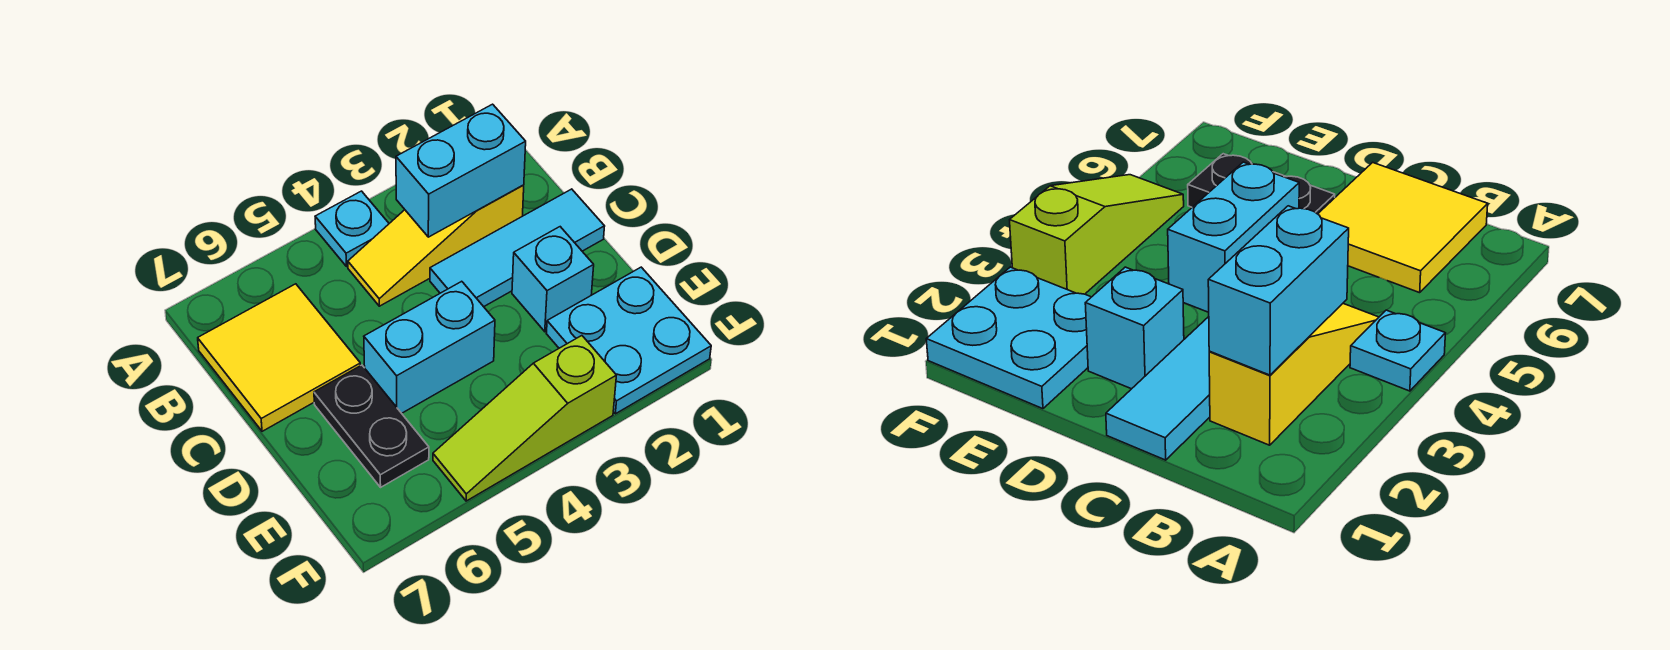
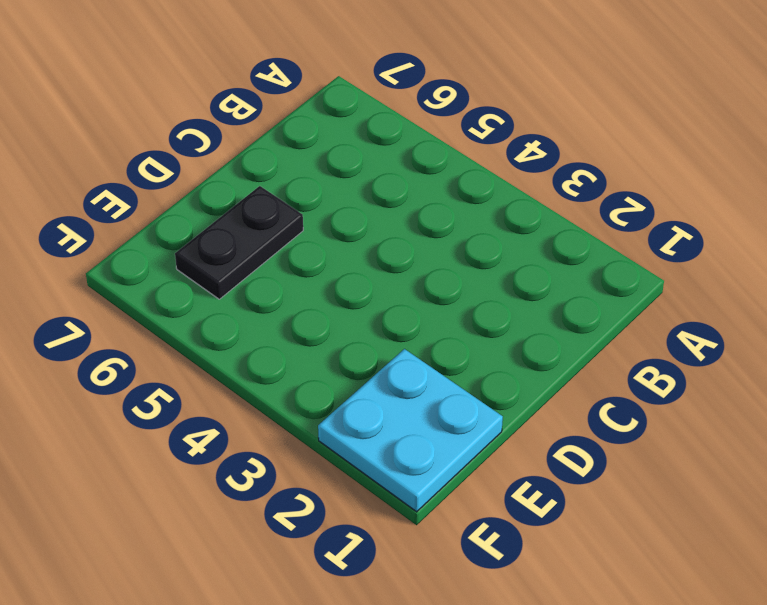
none -> cyan plate A4 level 1
none -> yellow slope B2:B4 level 1 top 2

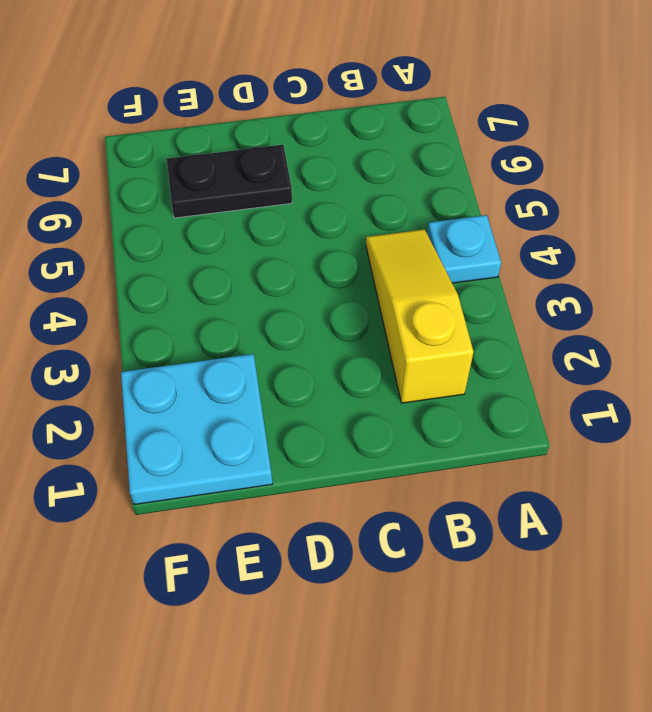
none -> yellow tile B6:C7 level 1
none -> cyan tile C1:C3 level 1

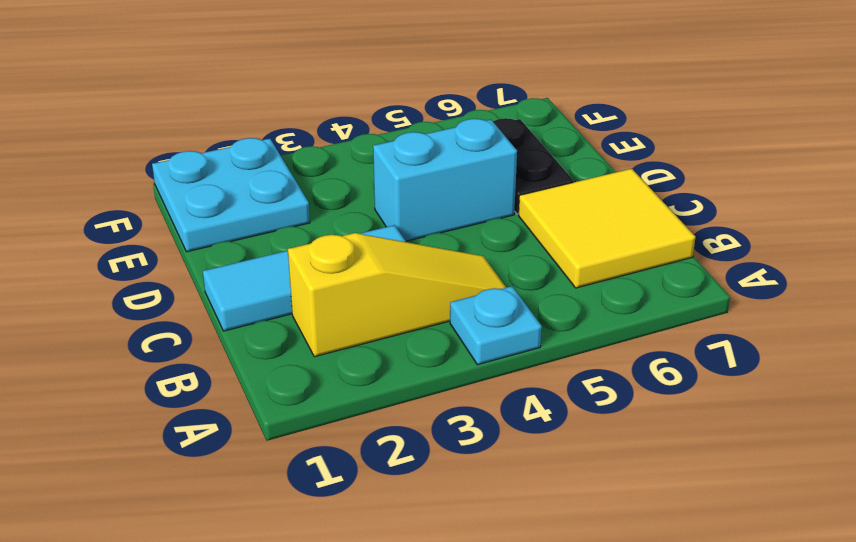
none -> cyan brick D2 level 1
none -> lime slope F3:F5 level 1 top 3

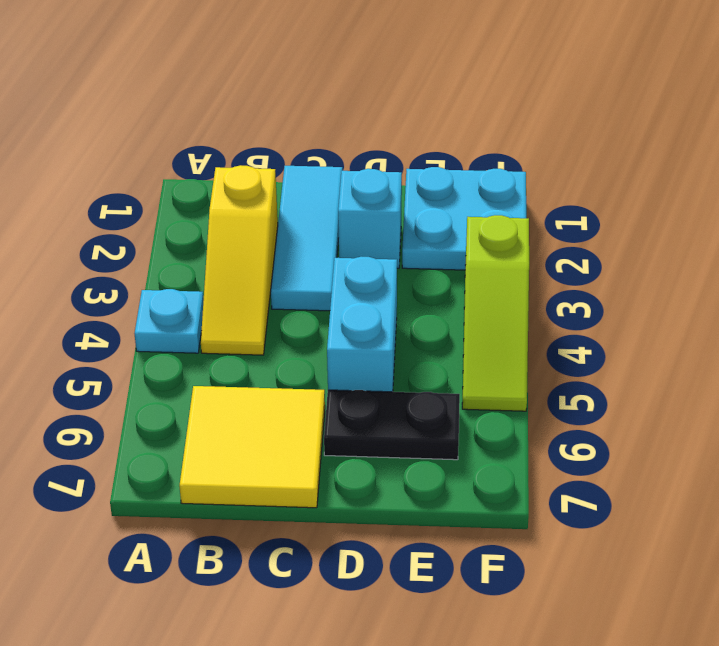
none -> cyan brick B2:B3 level 2

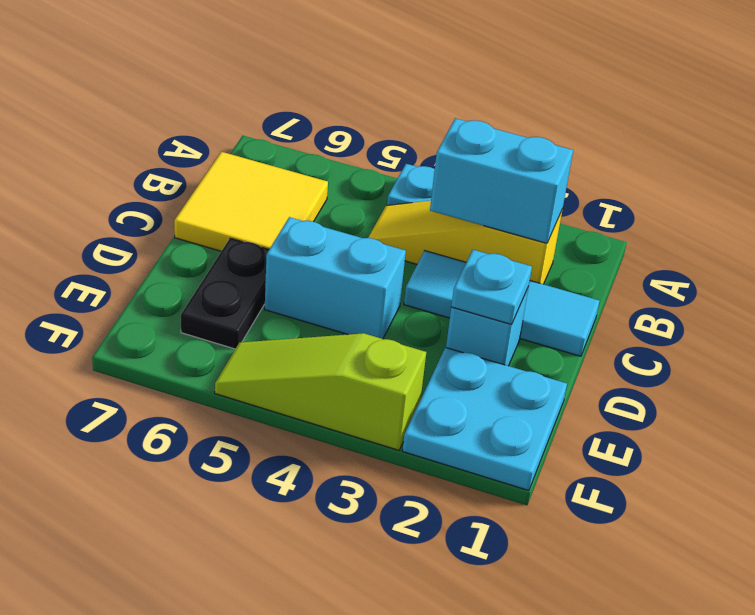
cyan plate D2 level 2 -> none

